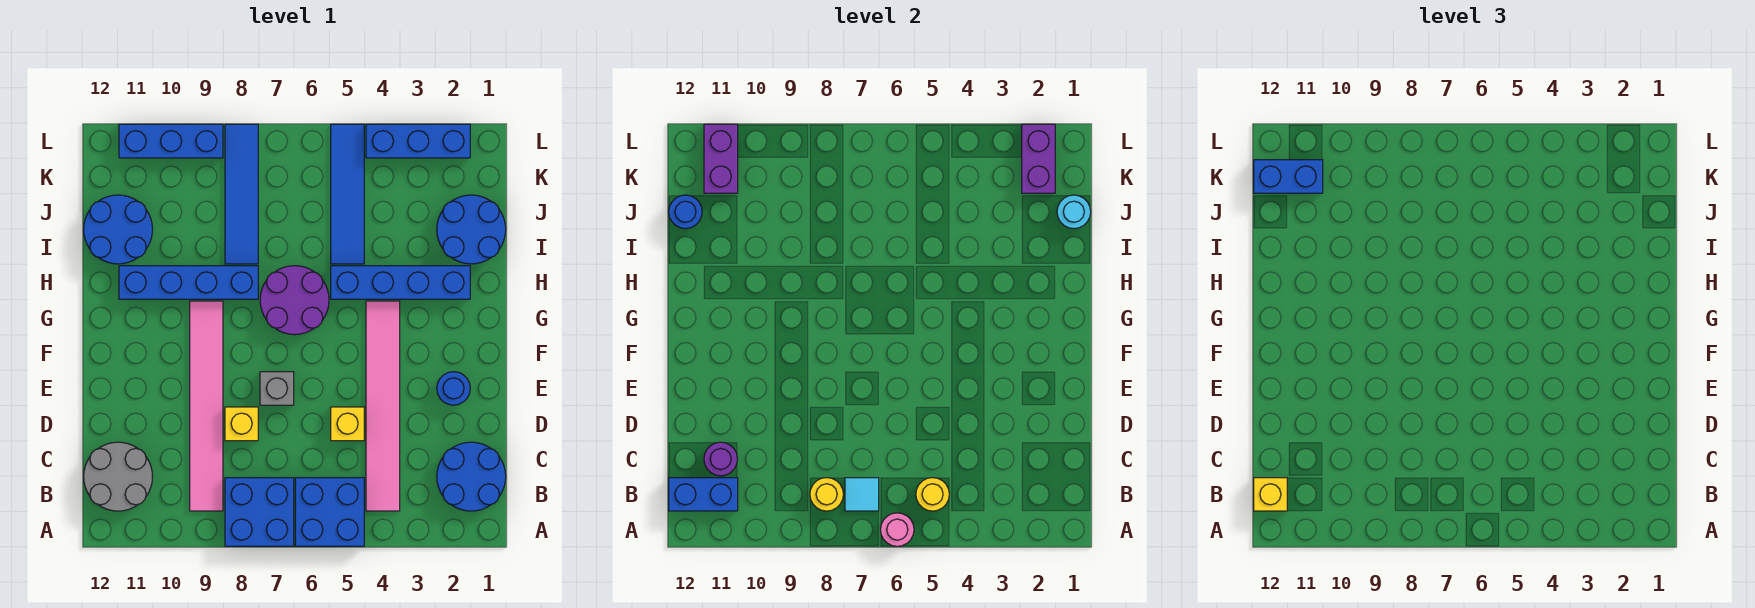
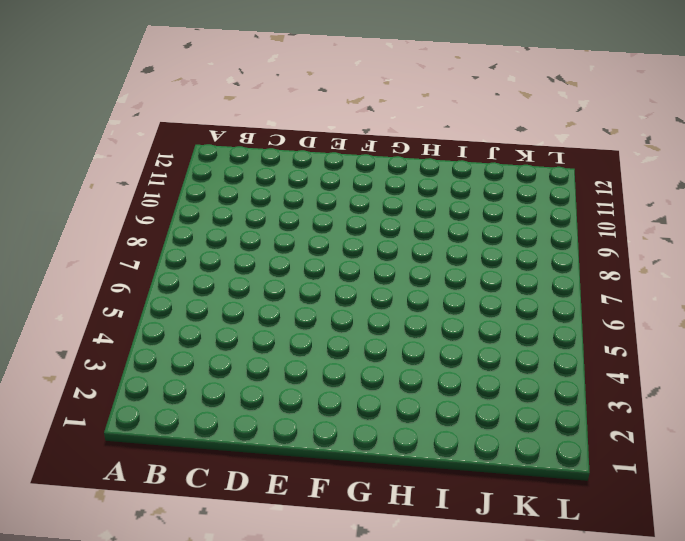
none -> blue brick A5:B6 level 1
none -> blue brick A7:B8 level 1
none -> blue round brick B1:C2 level 1
none -> pink tile B4:G4 level 1

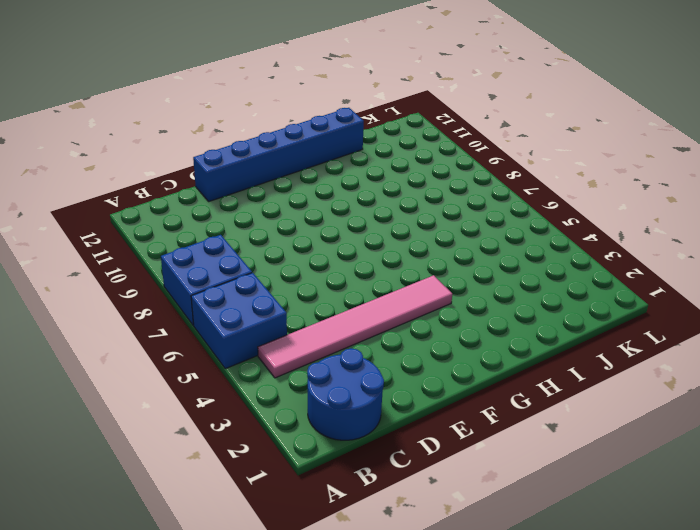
blue brick D12:I12 level 1 -> blue round brick I11:J12 level 1
none -> pink tile B9:G9 level 1
none -> grey round brick B11:C12 level 1
none -> yellow brick D5 level 1
none -> yellow brick D8 level 1

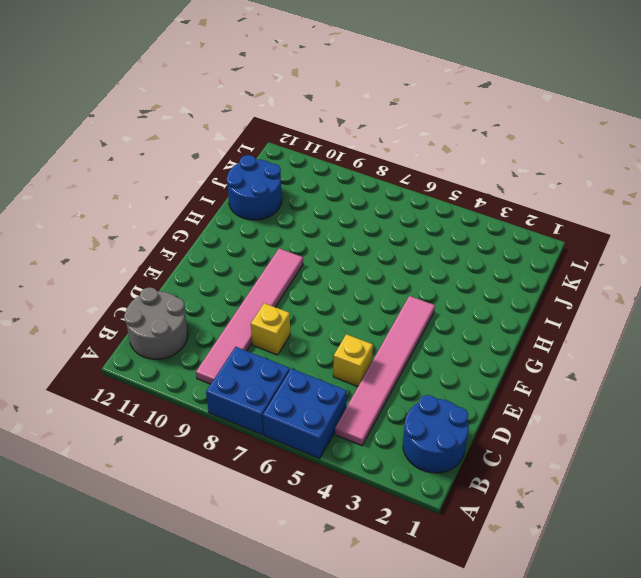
none -> blue round brick E2 level 1
none -> grey brick E7 level 1
none -> purple round brick G6:H7 level 1
none -> blue brick H2:H5 level 1

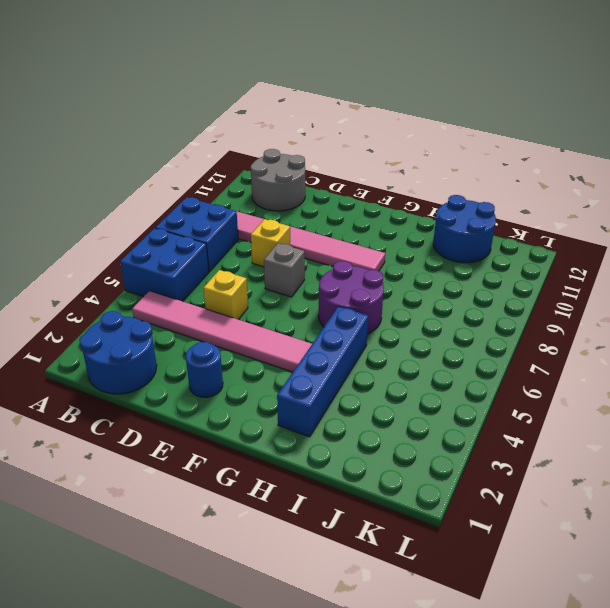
none -> blue brick H8:H11 level 1
none -> blue round brick I1:J2 level 1
none -> blue tile I5:L5 level 1
none -> blue tile I8:L8 level 1

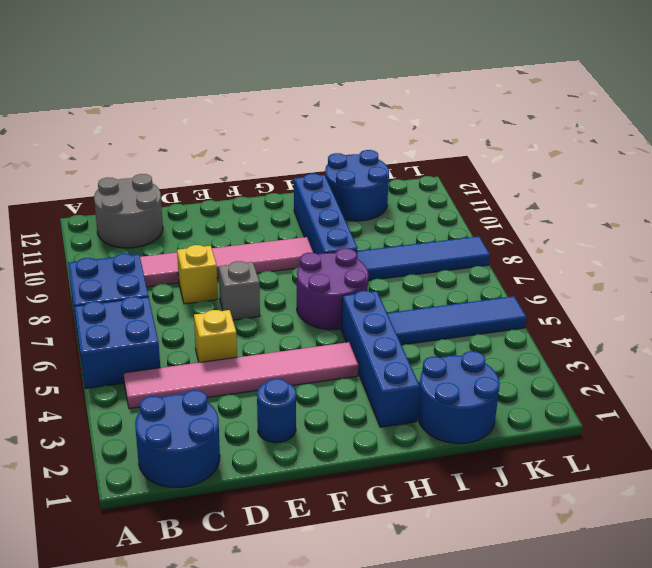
none -> blue brick L2:L4 level 1
none -> blue brick L9:L11 level 1
none -> pink round brick A6 level 2
none -> yellow round brick B5 level 2

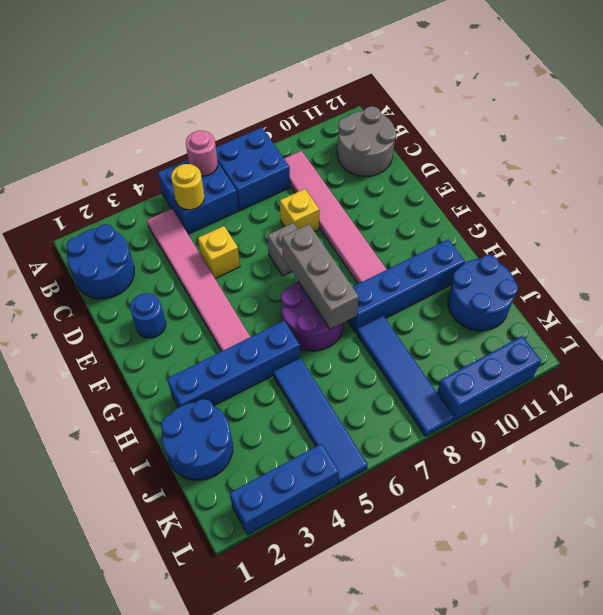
grey brick F7:H7 level 2 -> none
none -> cyan tile B7 level 2
none -> yellow round brick B8 level 2
none -> blue brick B11:B12 level 2
none -> purple round brick C11 level 2

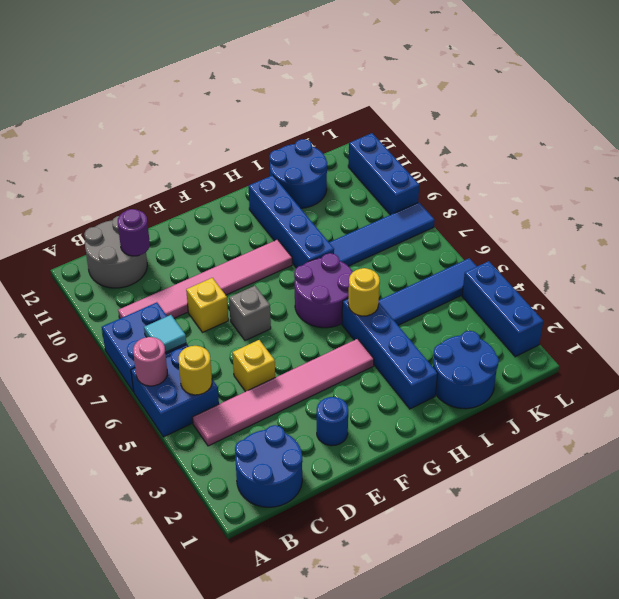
yellow round brick H5 level 2 -> yellow round brick B8 level 2
none -> blue brick B11:B12 level 2
none -> cyan round brick J1 level 2
none -> blue round brick J12 level 2
none -> purple brick K2:L2 level 2

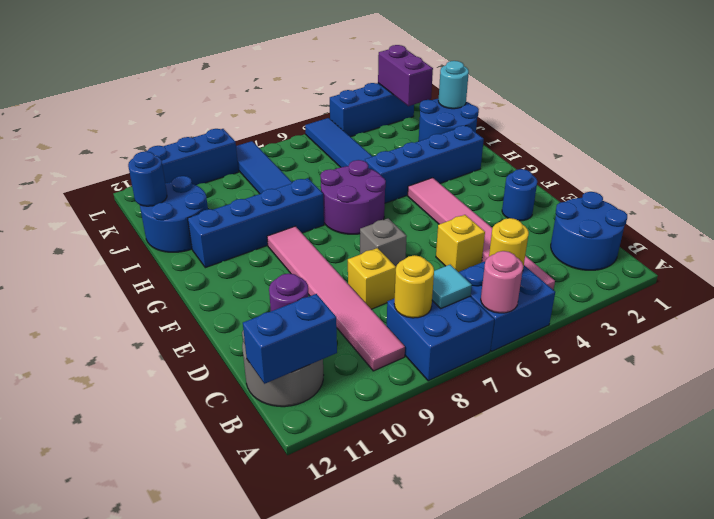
none -> purple brick K11:L11 level 2
none -> yellow brick B12 level 3
none -> blue brick K11:K12 level 3

